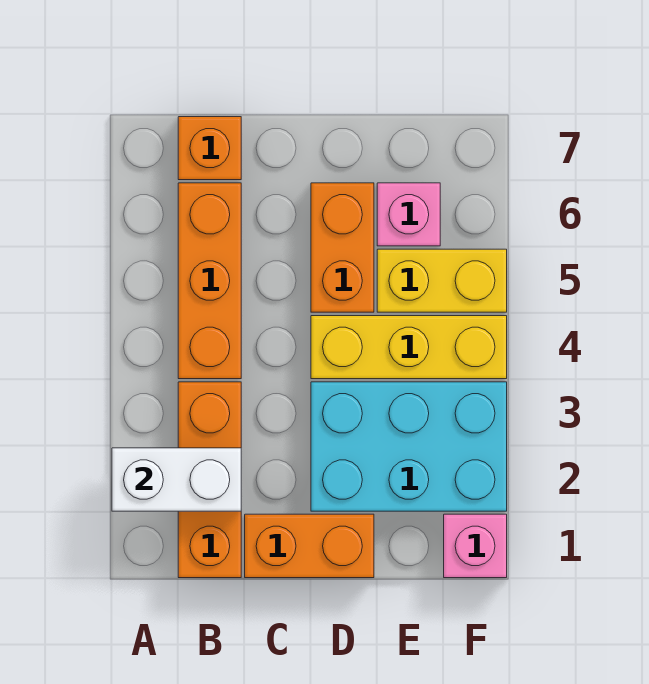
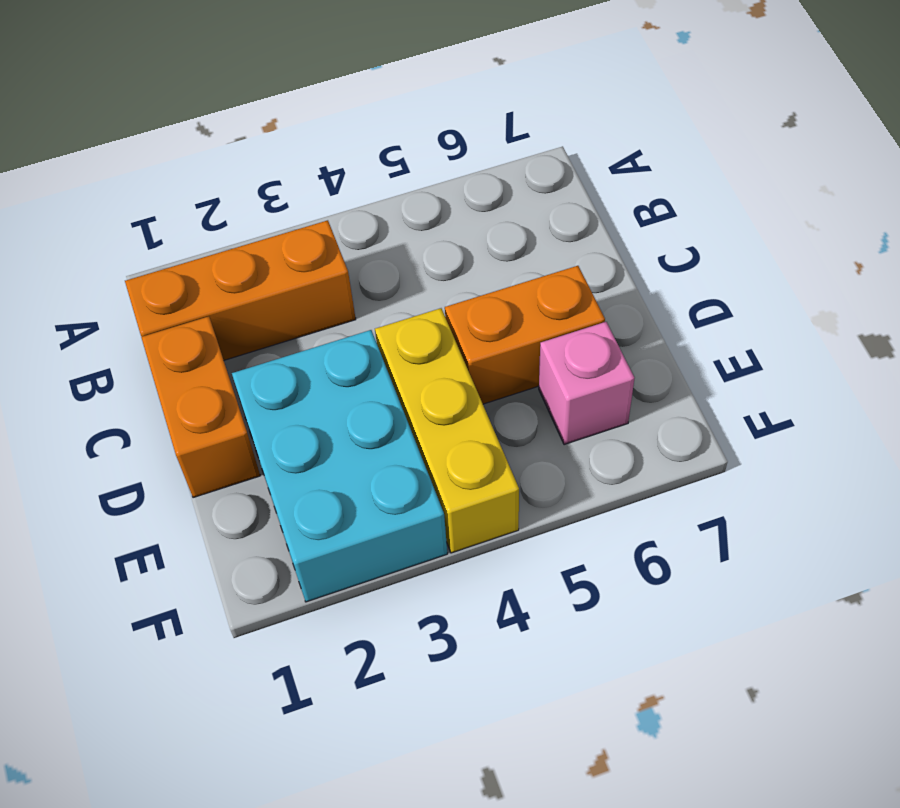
none -> orange brick B4:B6 level 1
none -> orange brick B7 level 1

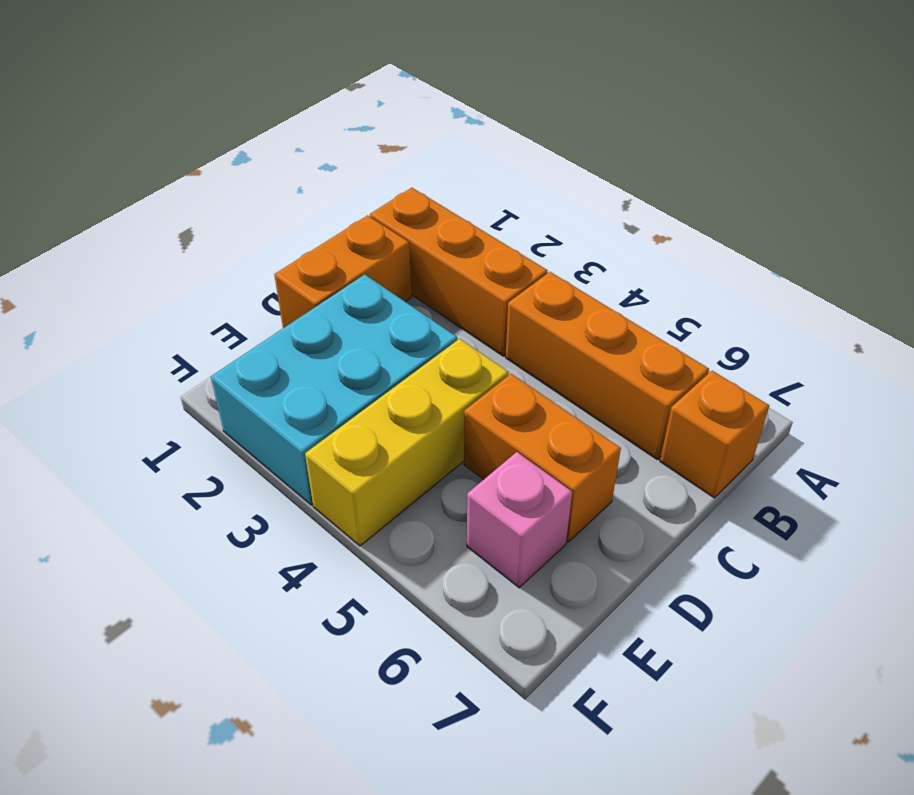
none -> yellow brick E5:F5 level 1
none -> pink brick F1 level 1

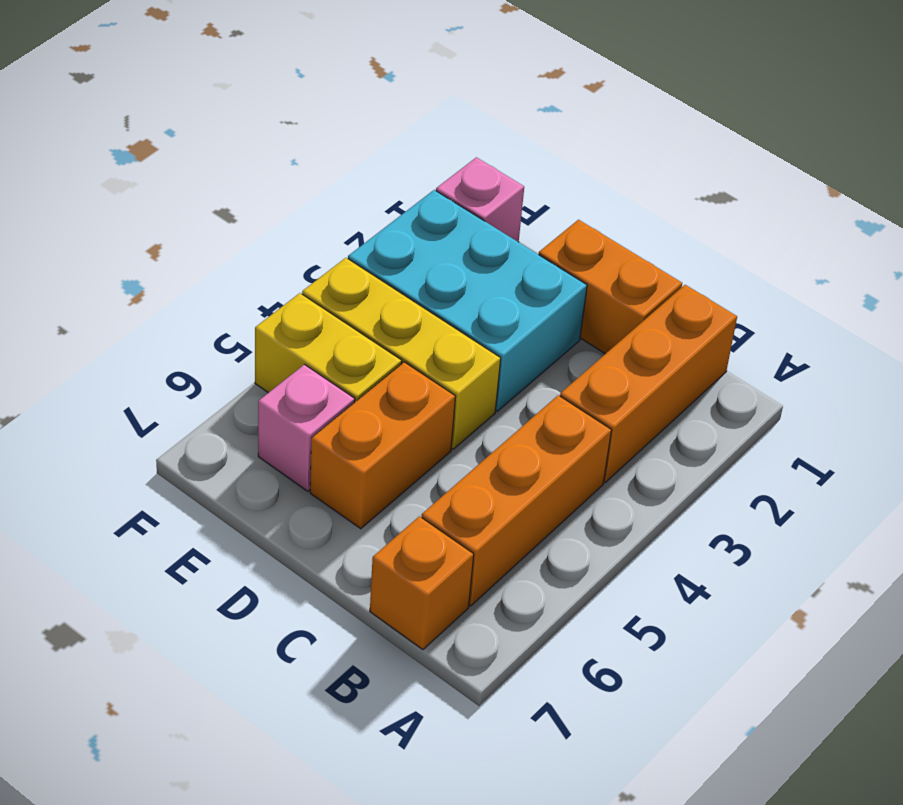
none -> white brick A2:B2 level 2

